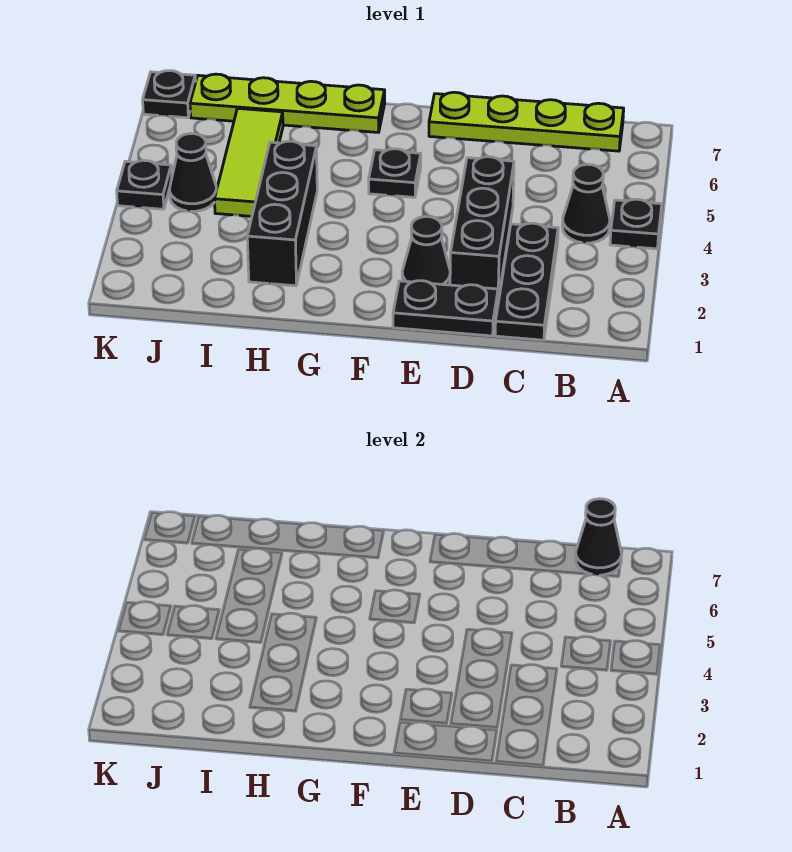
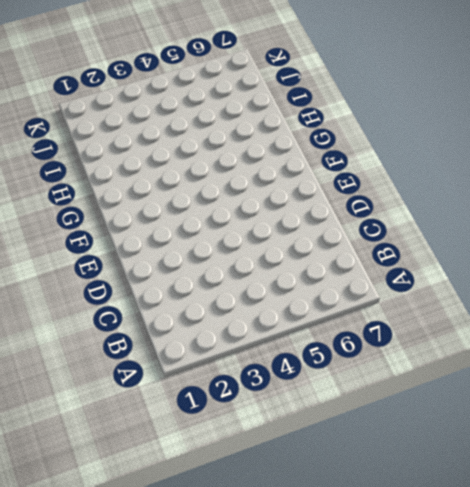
none -> black plate A4 level 1
none -> black cone B4 level 1
none -> lime plate B7:E7 level 1

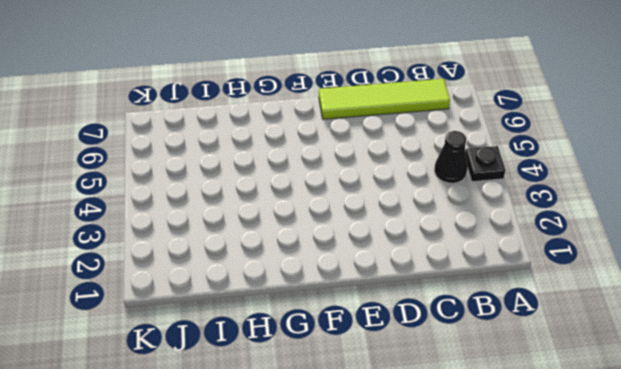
lime tile B7:E7 level 1 -> lime plate B7:E7 level 1
none -> black plate C1:C3 level 1
none -> black plate D1:E1 level 1
none -> black brick D2:D4 level 1

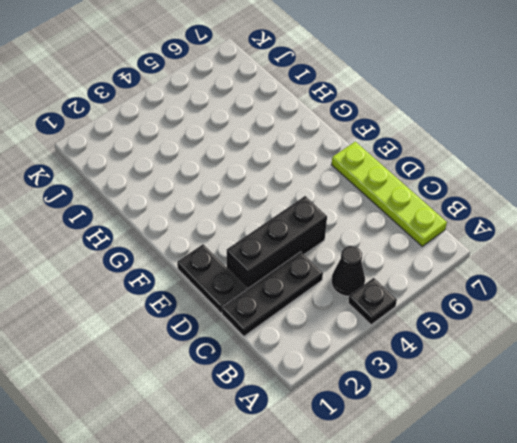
none -> black cone E2 level 1
none -> black plate F5 level 1
none -> lime plate G7:J7 level 1

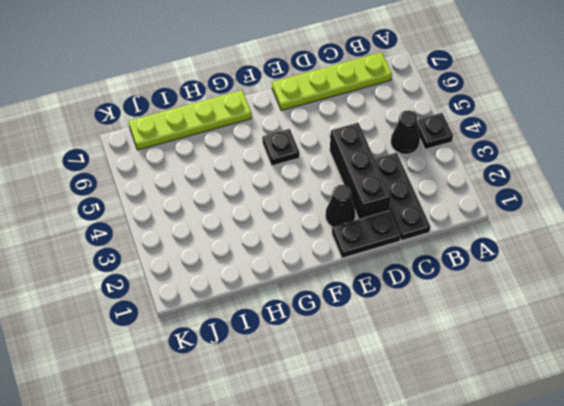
none -> black brick H2:H4 level 1
none -> lime tile I4:I6 level 1
none -> black cone J4 level 1

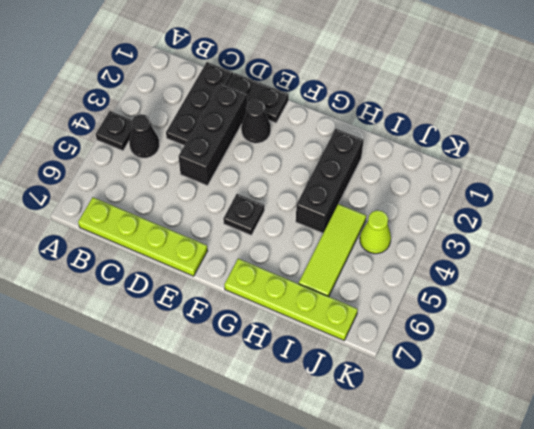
lime cone J4 level 1 -> black cone J4 level 1
none -> black plate K4 level 1
none -> black plate K7 level 1
none -> black cone B7 level 2

